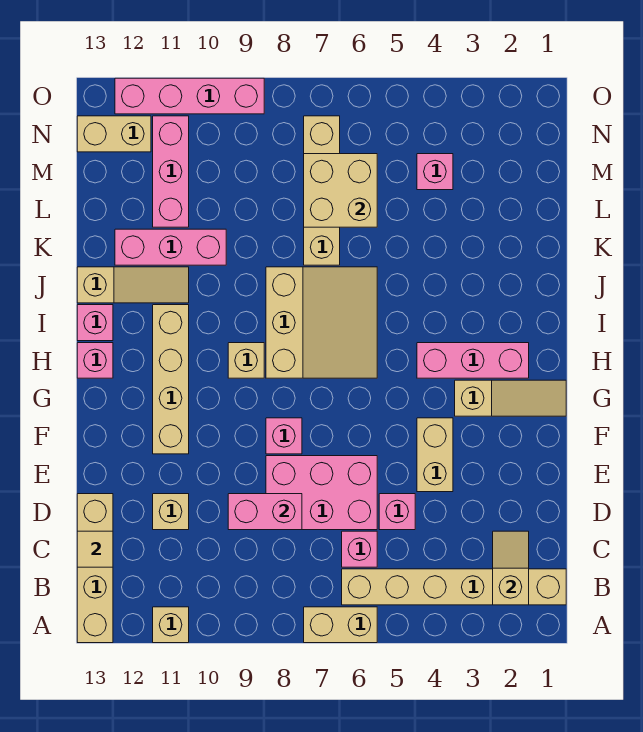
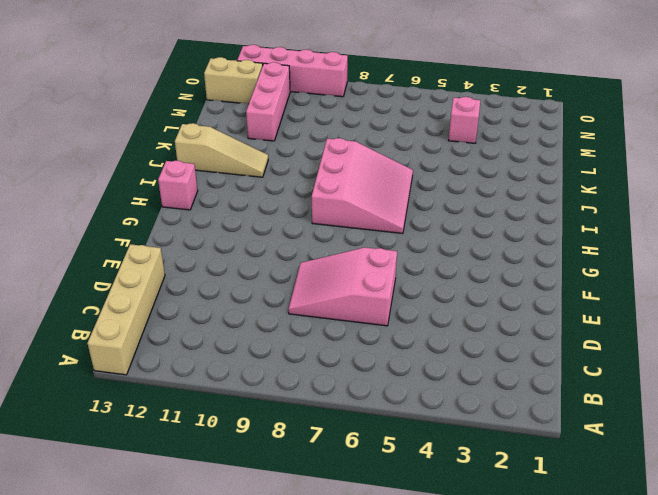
pink slope D6:E8 level 1 top 6 -> pink brick D6:E8 level 1
pink slope H6:J8 level 1 top 8 -> tan slope H6:J8 level 1 top 8
none -> tan brick A6:A7 level 1
none -> tan brick A11 level 1
none -> tan brick B1:B6 level 1

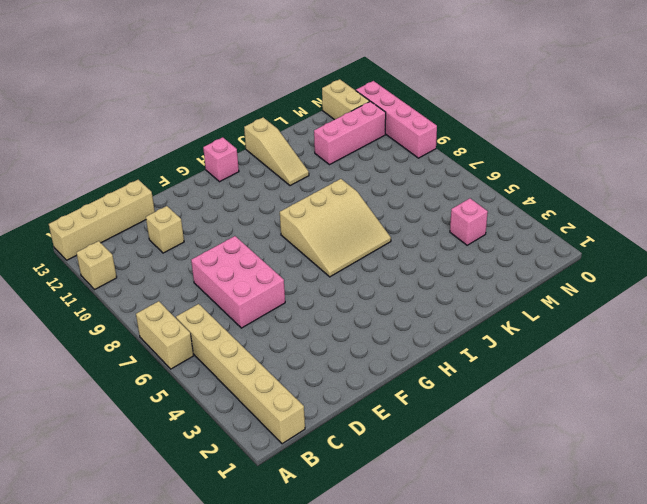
none -> pink brick C6 level 1
none -> pink brick D5 level 1
none -> tan brick E4:F4 level 1

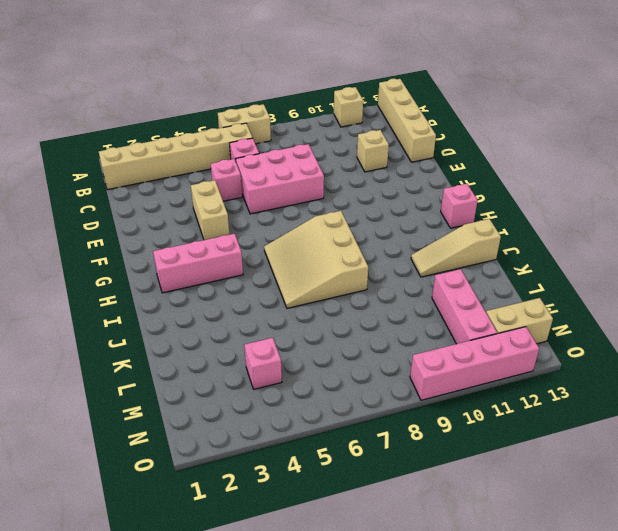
none -> pink brick F8 level 1
none -> tan brick F11:I11 level 1
none -> tan slope G1:G3 level 1 top 3

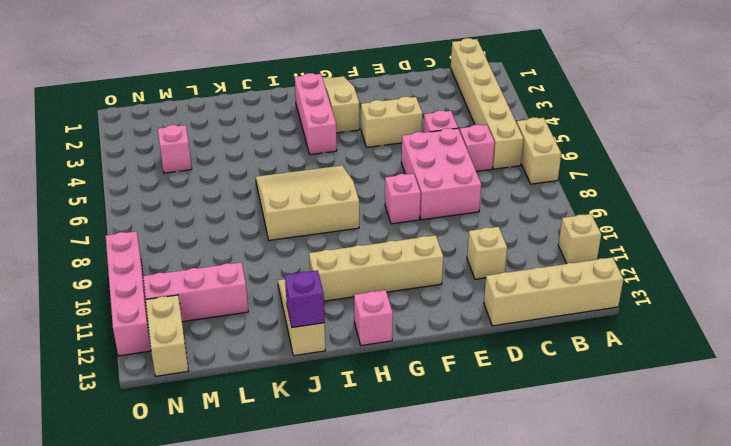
purple brick J13 level 2 -> none
none -> tan brick H9 level 1
none -> pink brick I13 level 1
none -> tan brick K7:N7 level 1

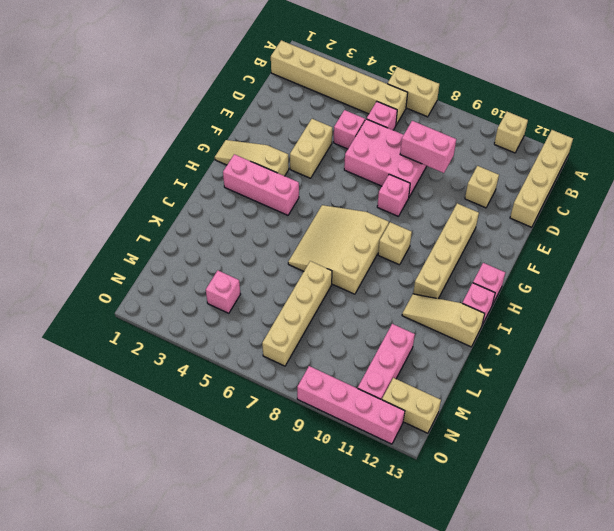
none -> pink brick K10:K12 level 1
none -> tan slope B2:C2 level 2 top B
none -> tan tile C13 level 2

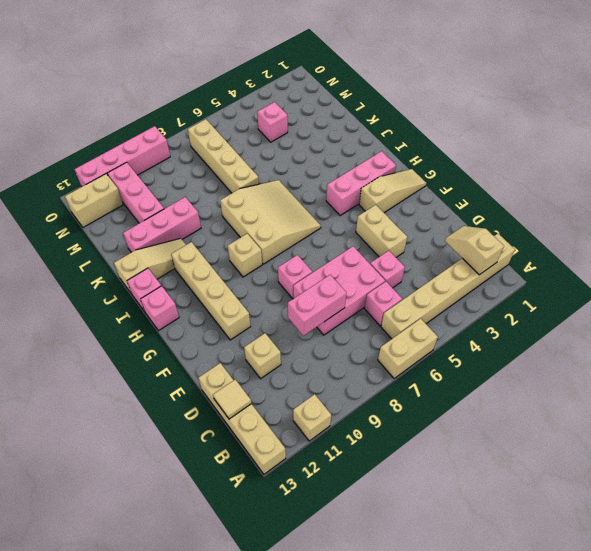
none -> tan brick L6:M7 level 2

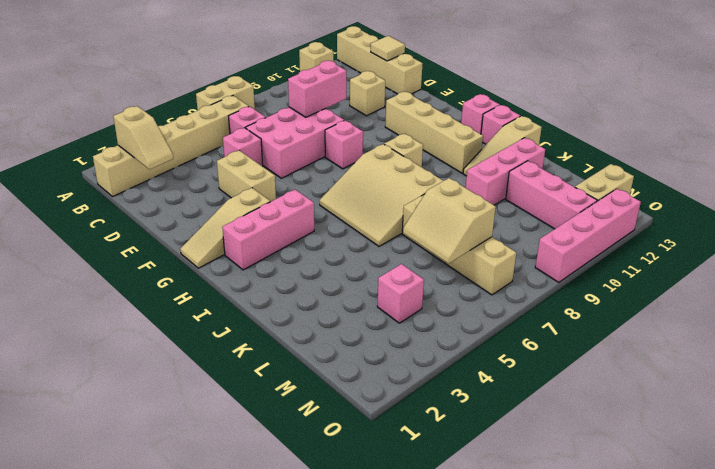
tan slope L6:M7 level 2 top 7 -> tan brick L6:M7 level 2

